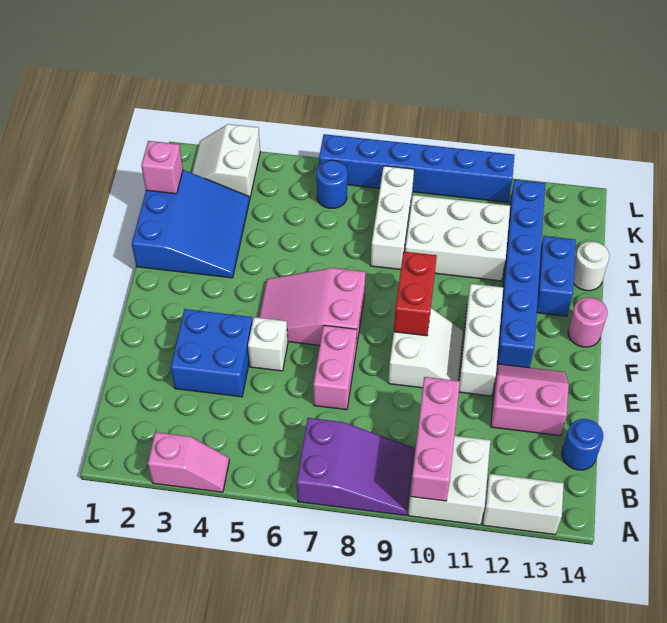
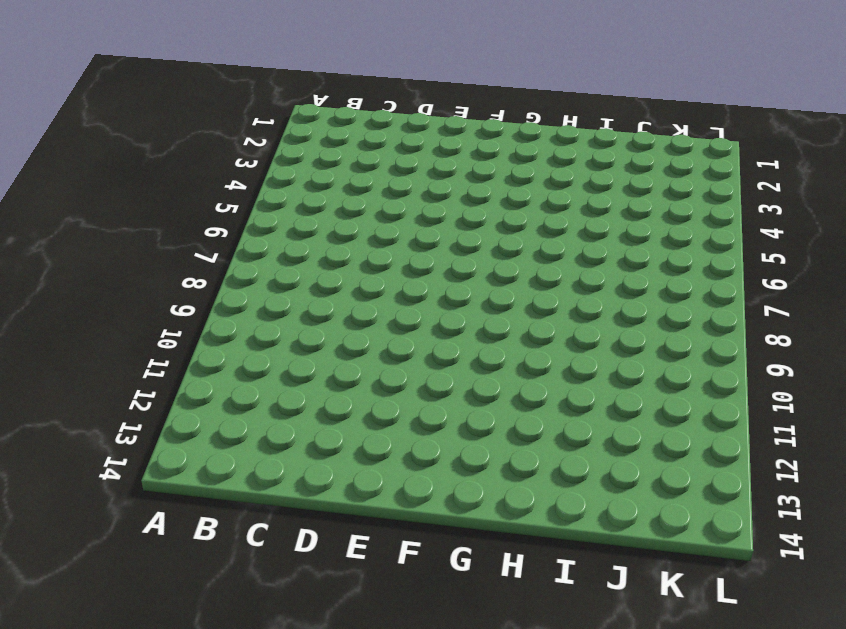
none -> pink slope A3:A4 level 1 top 3
none -> purple slope A7:B9 level 1 top 7
none -> white brick A10:B11 level 1

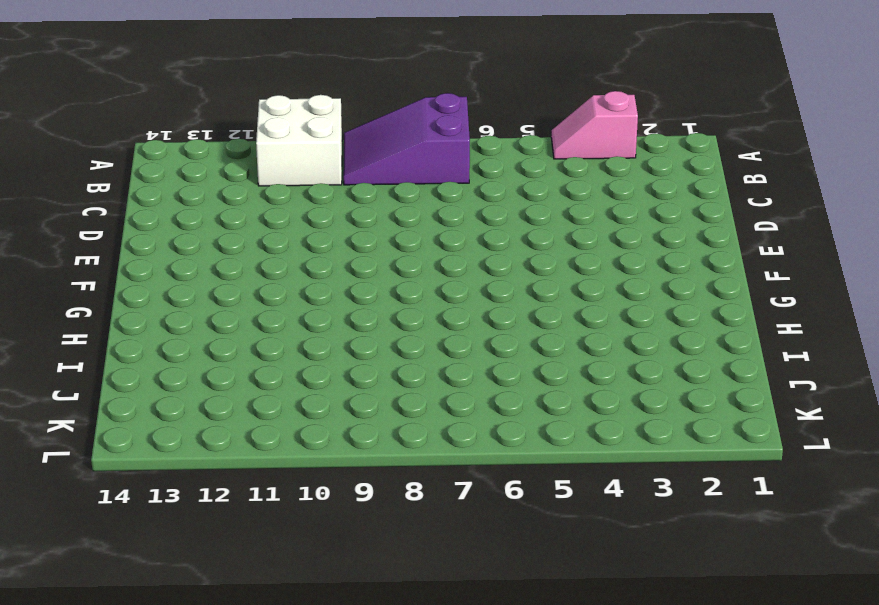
none -> white brick A12:A13 level 1
none -> blue round brick C14 level 1
none -> blue brick D3:E4 level 1

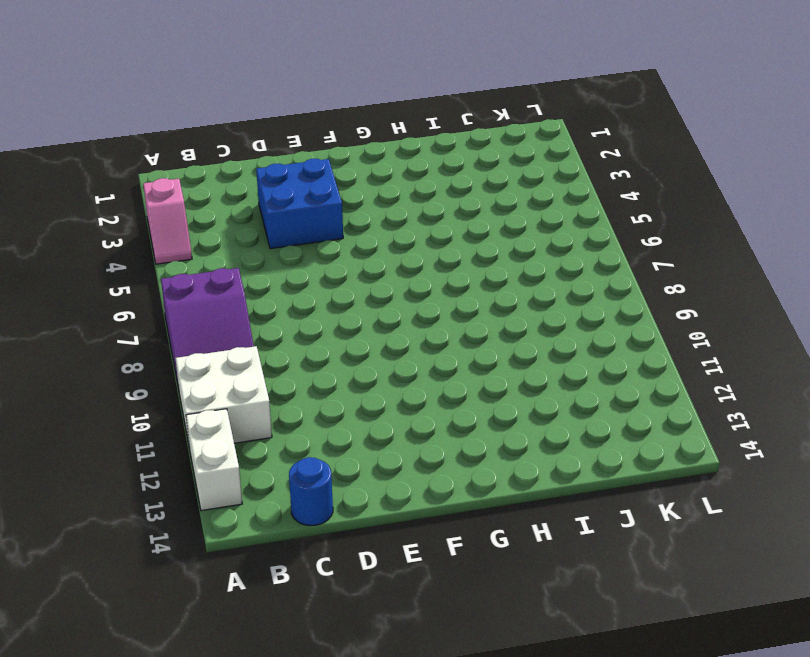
none -> pink brick D7:E7 level 1
none -> pink slope D12:E13 level 1 top D
none -> white brick E5 level 1

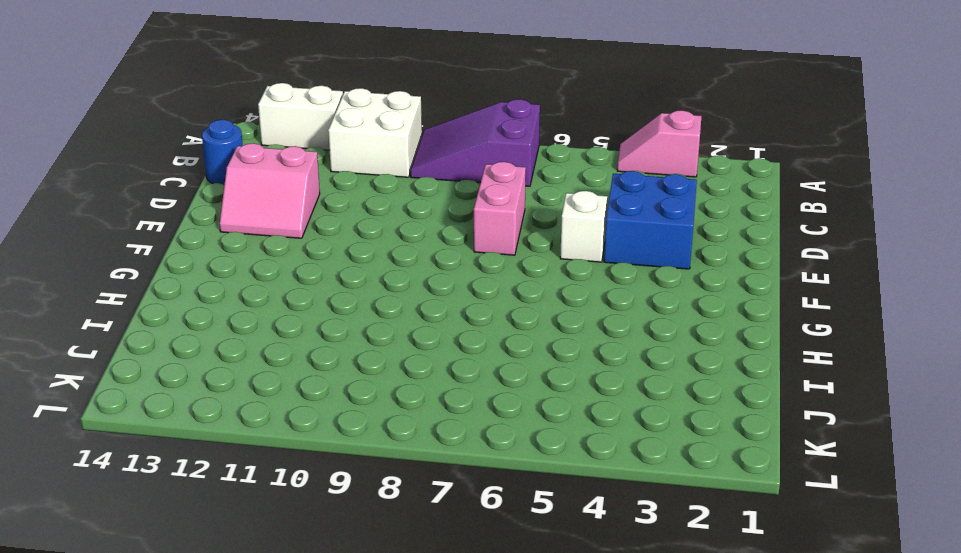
none -> white slope E9:F10 level 1 top 9
none -> white brick E11:G11 level 1
none -> pink slope F5:G7 level 1 top 7

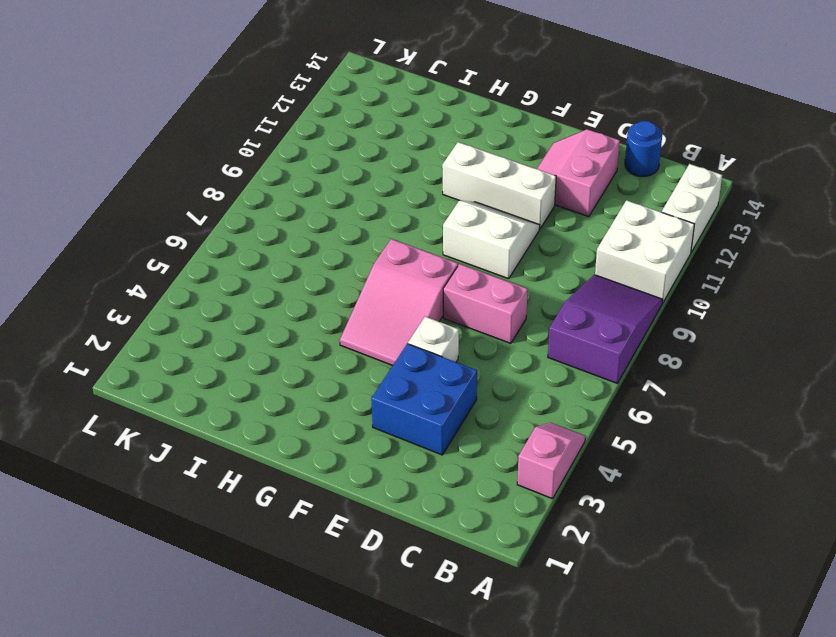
none -> blue brick F12:K12 level 1
none -> pink round brick G14 level 1
none -> blue slope H1:J3 level 1 top 1

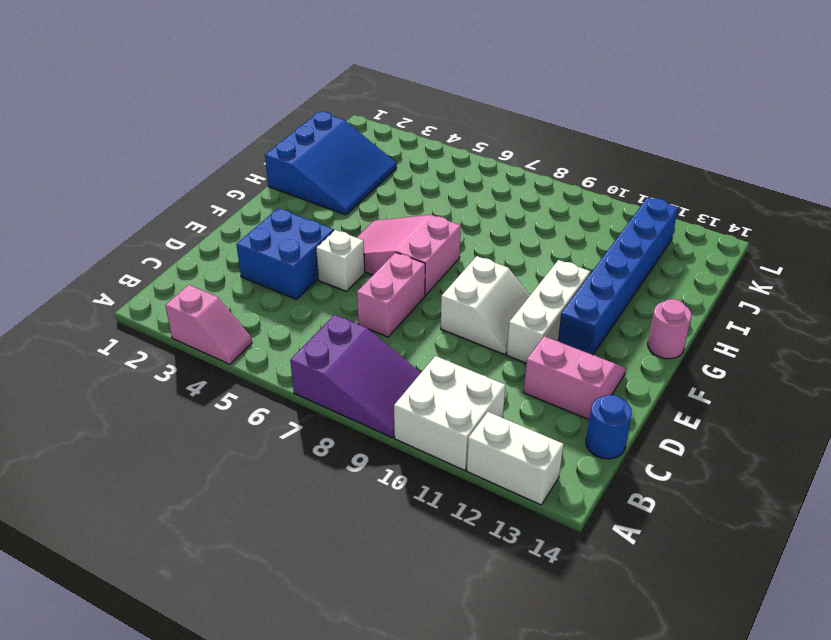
none -> blue brick H13:I13 level 1
none -> white brick I8:K8 level 1
none -> white brick I9:J11 level 1

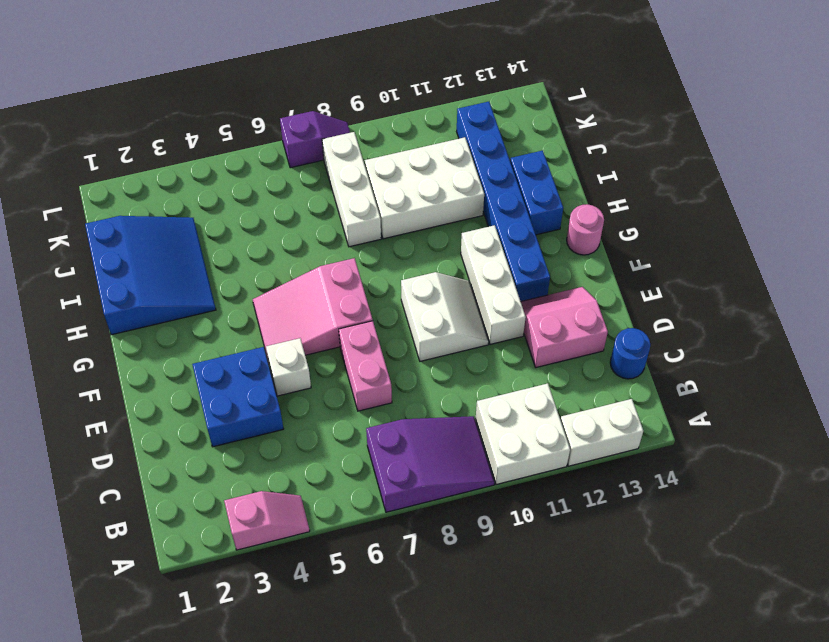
purple slope L7:L8 level 1 top 7 -> blue brick L6:L11 level 1
none -> white round brick I14 level 1
none -> white slope K2:L3 level 1 top 3
none -> blue round brick K6 level 1

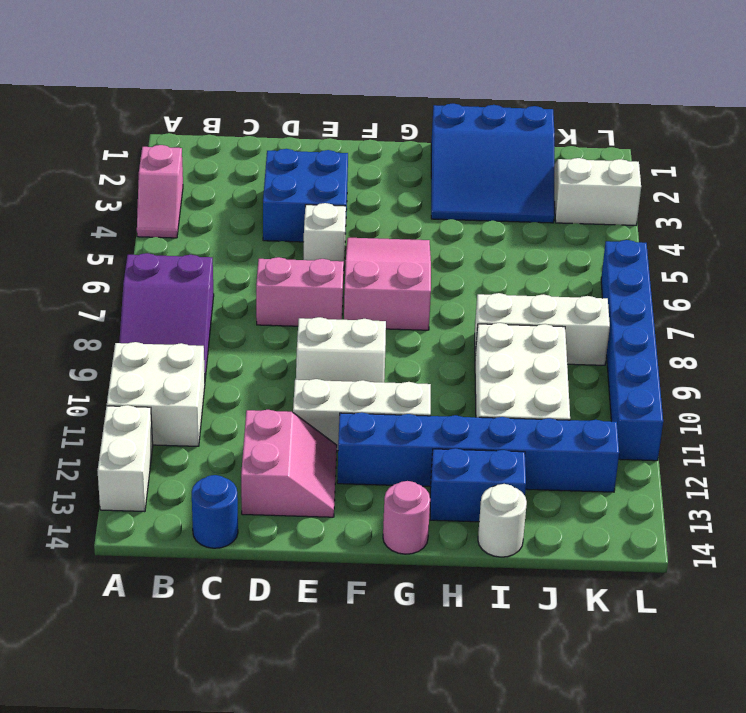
none -> blue round brick K6 level 1
none -> pink brick A10:C10 level 2
none -> red brick F9:G9 level 2

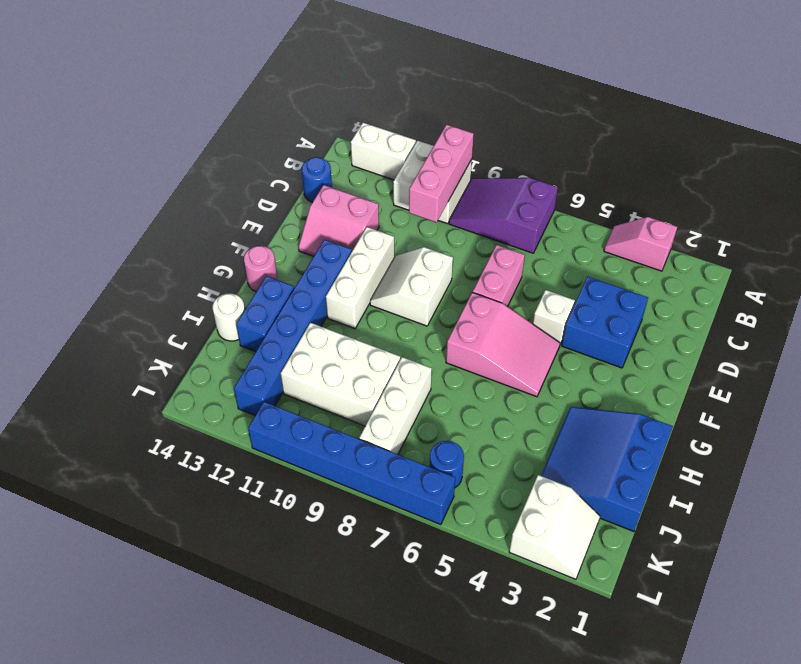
none -> red brick F9:G9 level 2
none -> pink brick J1 level 2

